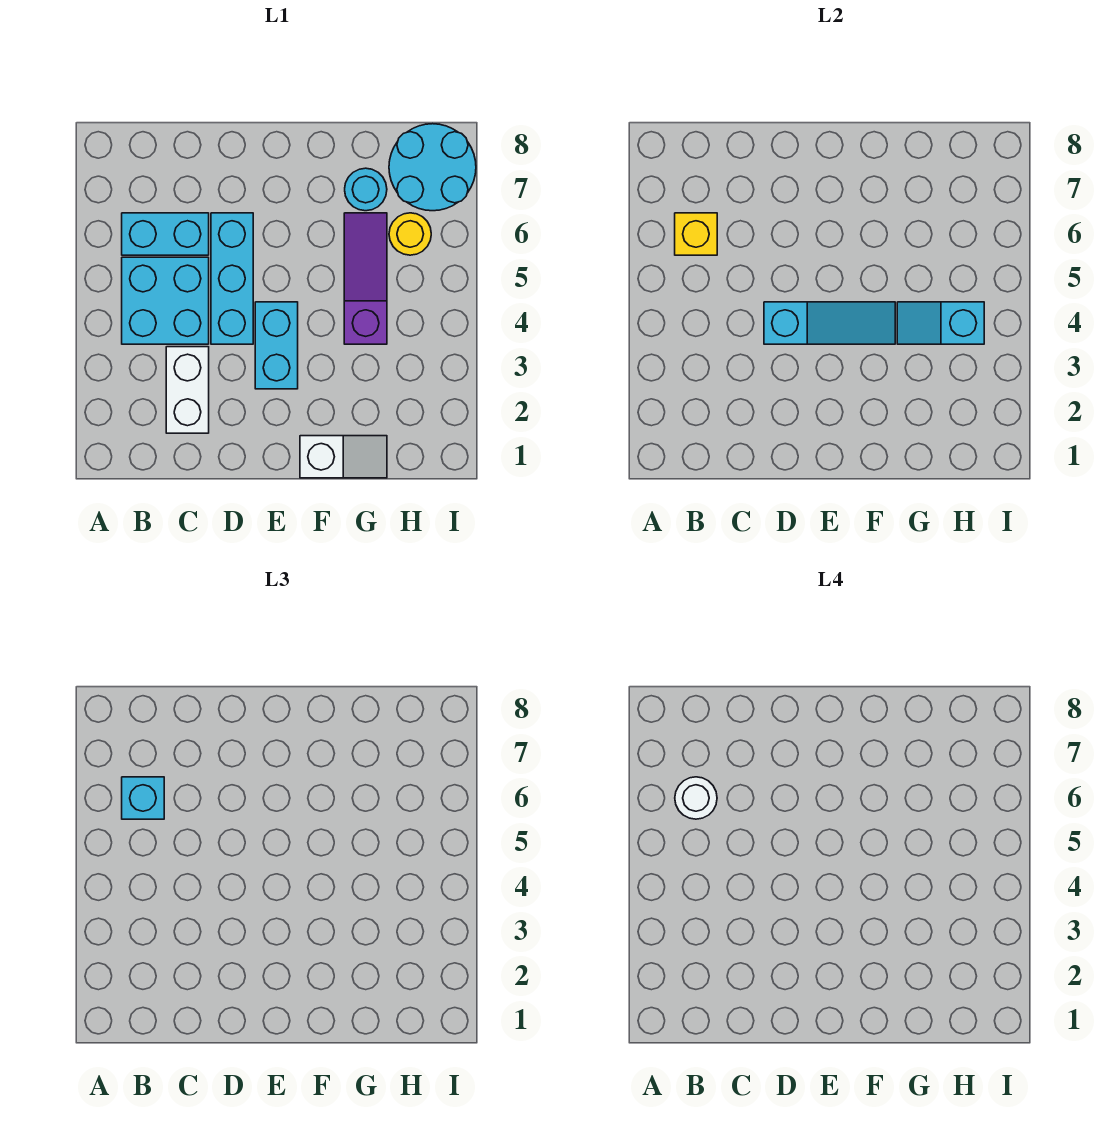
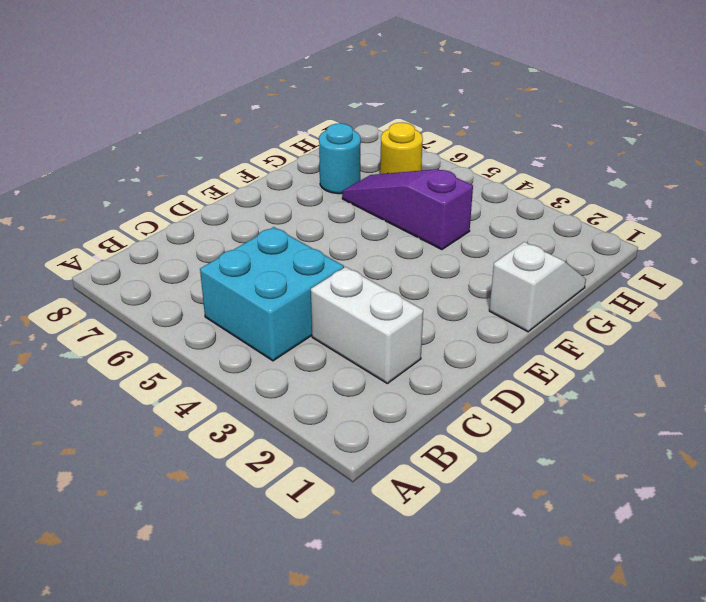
none -> cyan brick B6:C6 level 1
none -> cyan brick D4:D6 level 1
none -> cyan brick E3:E4 level 1

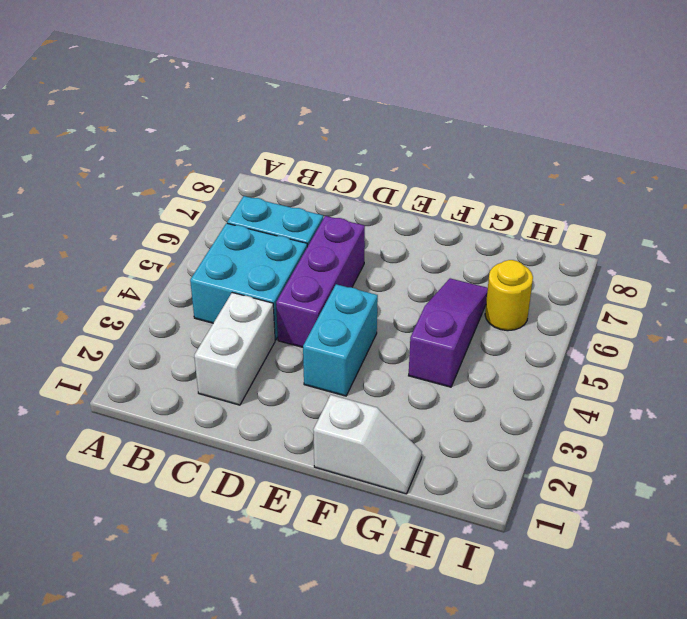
purple brick D4:D6 level 1 -> cyan brick D4:D6 level 1
none -> cyan round brick G7 level 1
none -> cyan round brick H7:I8 level 1
none -> yellow brick B6 level 2

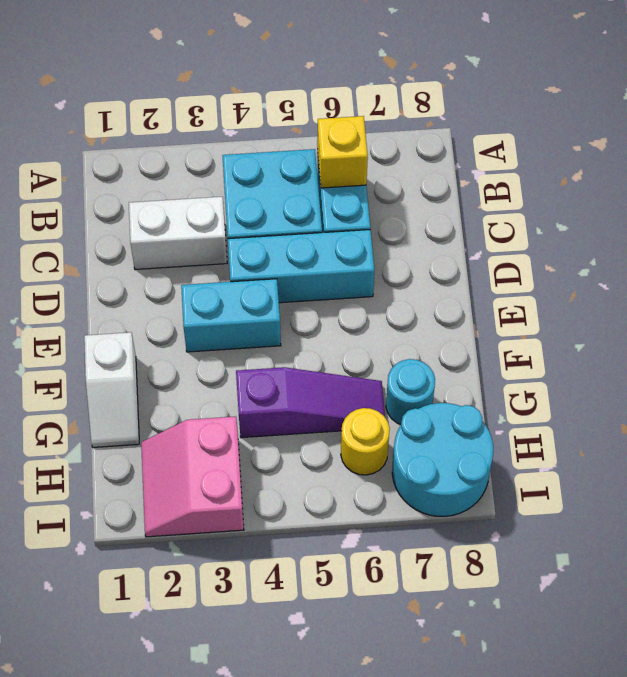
pink slope H2:I3 level 1 top 3 -> none
none -> cyan slope D4:F4 level 2 top D
none -> cyan slope G4:H4 level 2 top H
none -> cyan brick B6 level 3

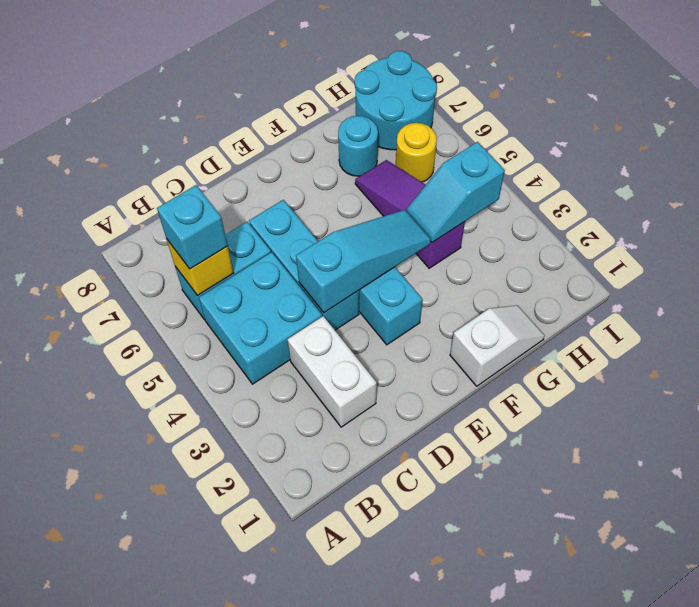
none -> white round brick B6 level 4

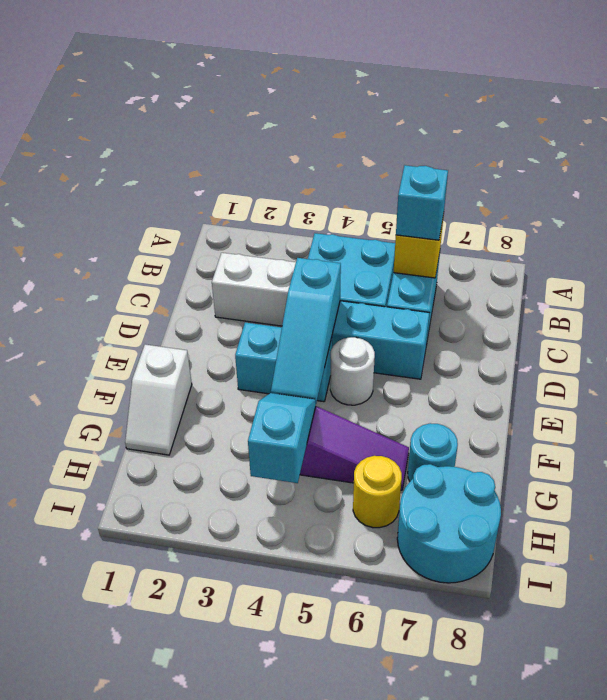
white round brick E5 level 1 -> white round brick B6 level 4

